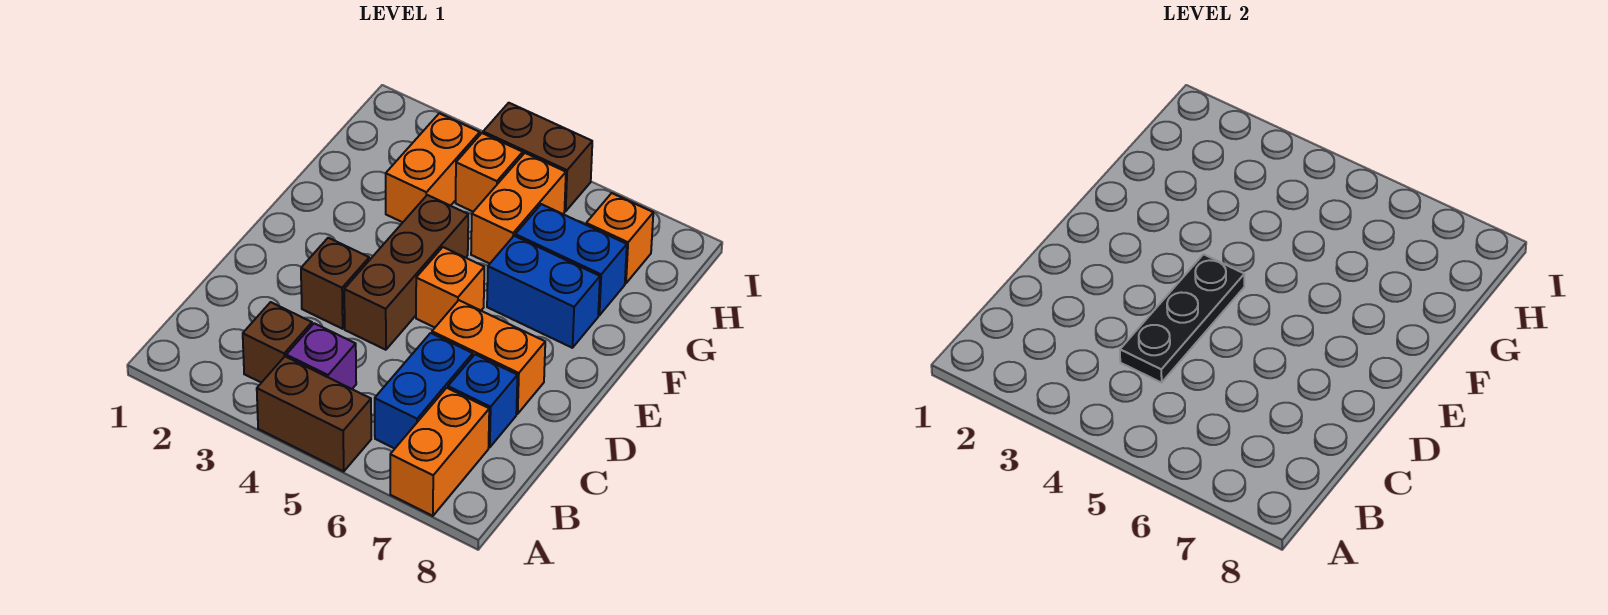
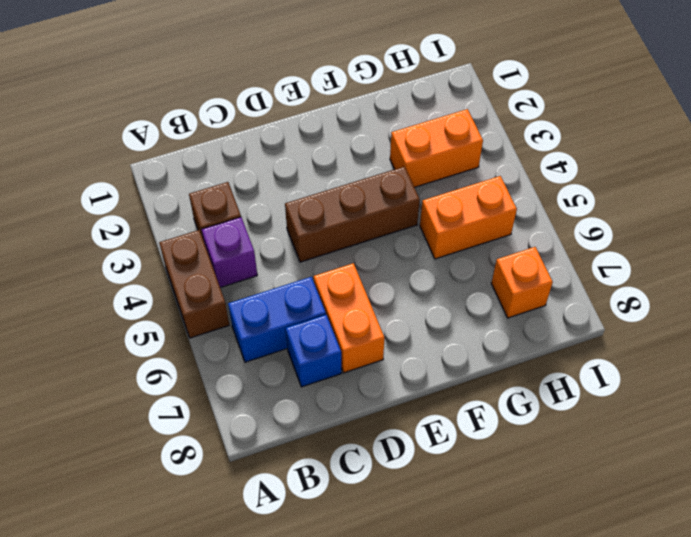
none -> orange brick A7:B7 level 1
none -> brown brick D3 level 1
none -> orange brick E5 level 1

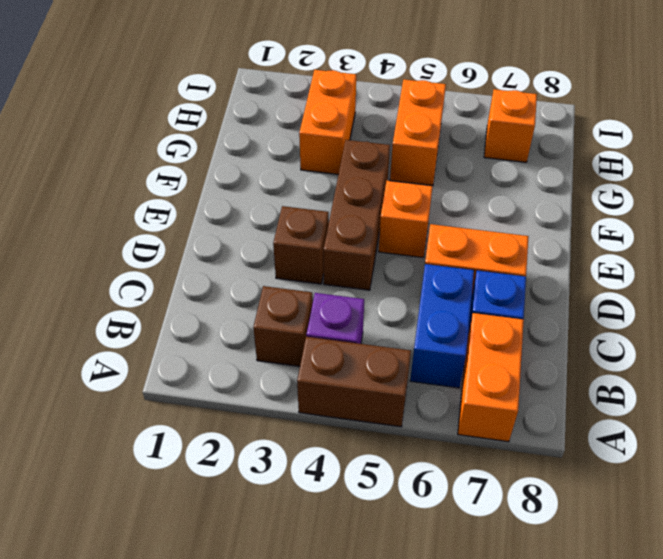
none -> blue brick F6:F7 level 1
none -> blue brick G6:G7 level 1
none -> orange brick H4 level 1

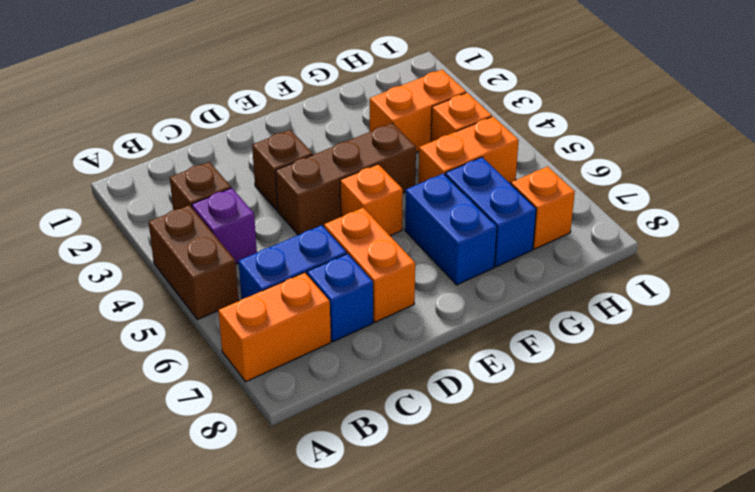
none -> brown brick I4:I5 level 1
none -> black plate C4:E4 level 2

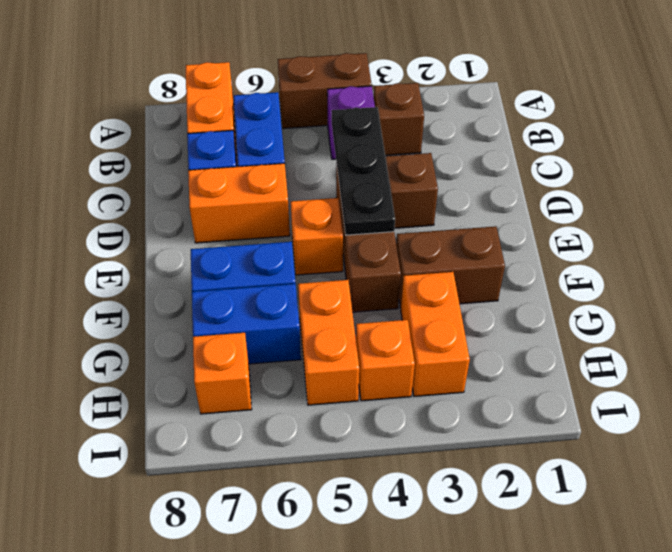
brown brick F2:F3 level 1 -> brown brick I4:I5 level 1

